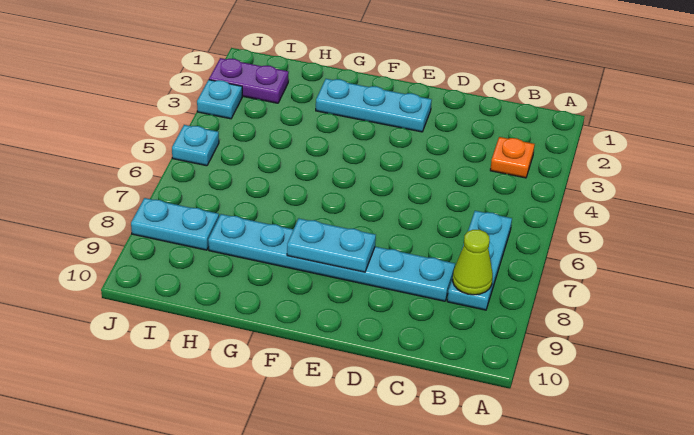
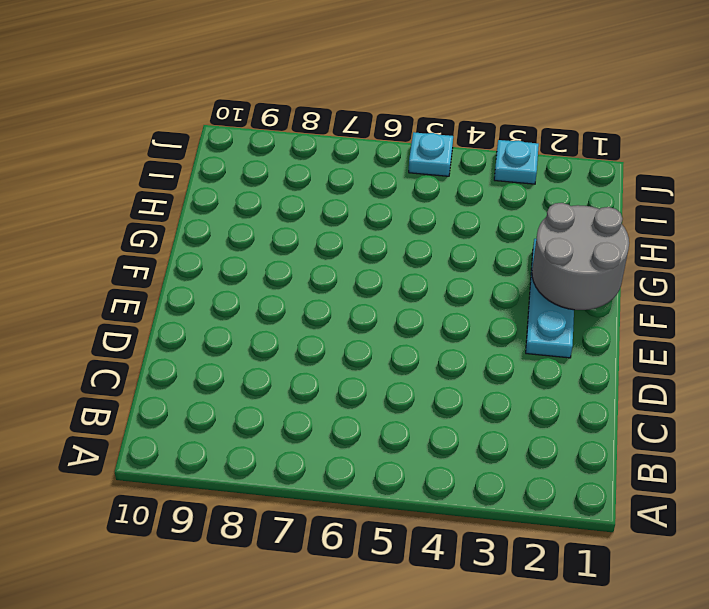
grey round brick F1:G2 level 2 -> none
none -> orange plate B3 level 1
none -> cyan plate B6:B8 level 1

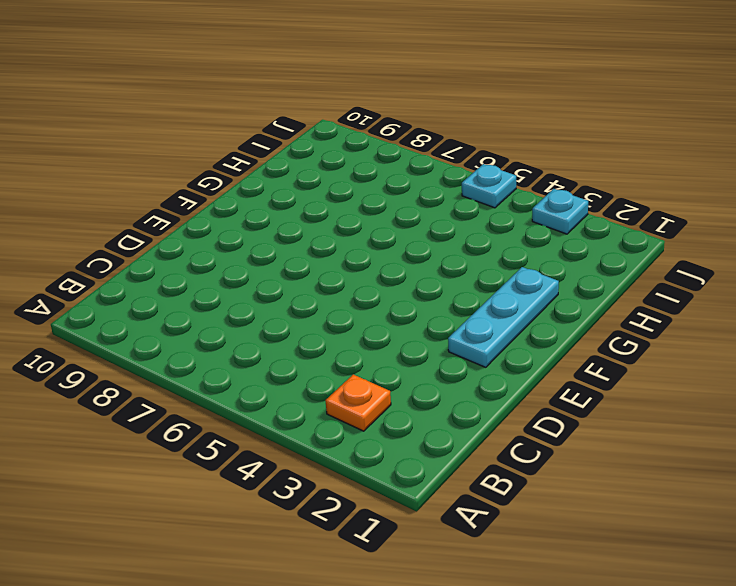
none -> cyan plate B6:B8 level 1
none -> cyan plate C8:H8 level 1

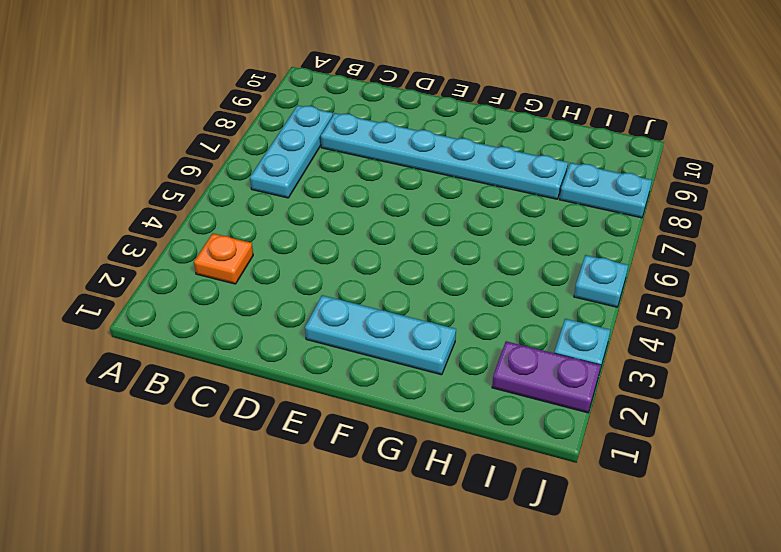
none -> lime cone B8 level 2
none -> cyan plate E8:F8 level 2

